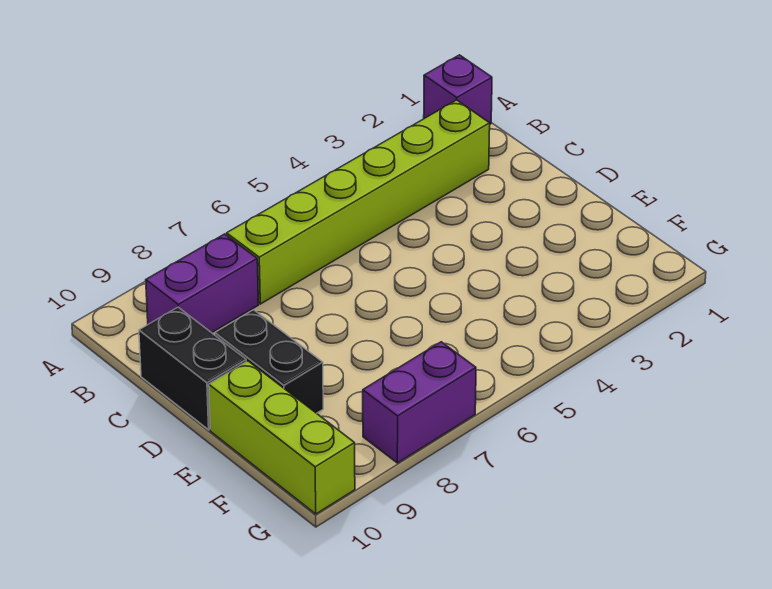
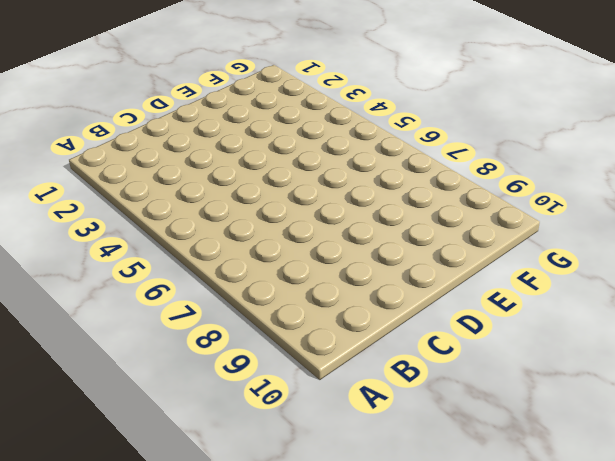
none -> purple brick A1 level 1
none -> lime brick B2:B7 level 1

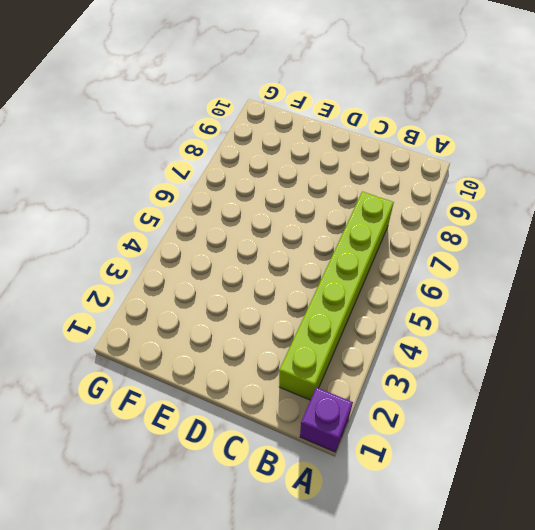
none -> purple brick B8:B9 level 1
none -> black brick C10:D10 level 1

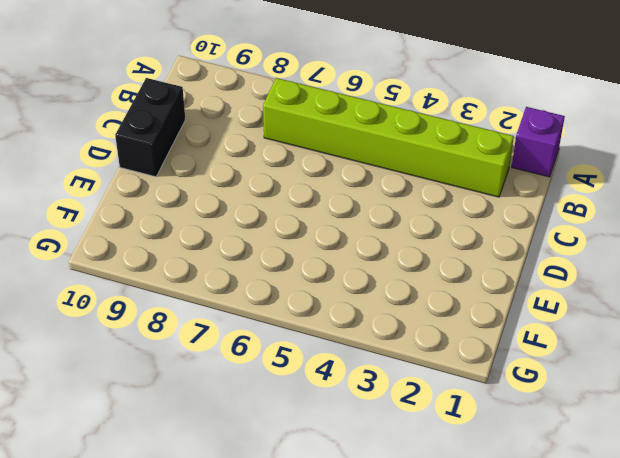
none -> purple brick B8:B9 level 1
none -> black brick D9:E9 level 1

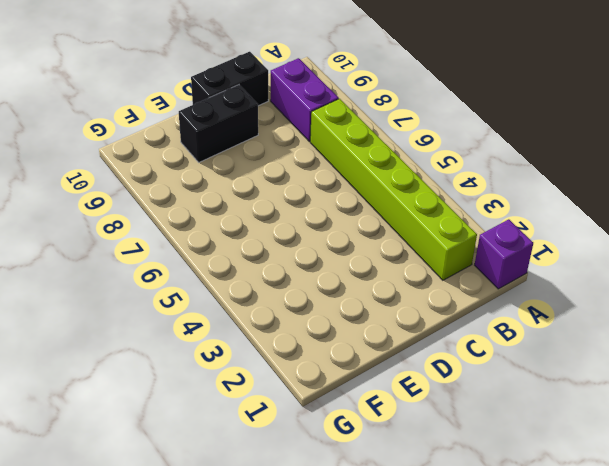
none -> lime brick E10:G10 level 1
none -> purple brick G7:G8 level 1

